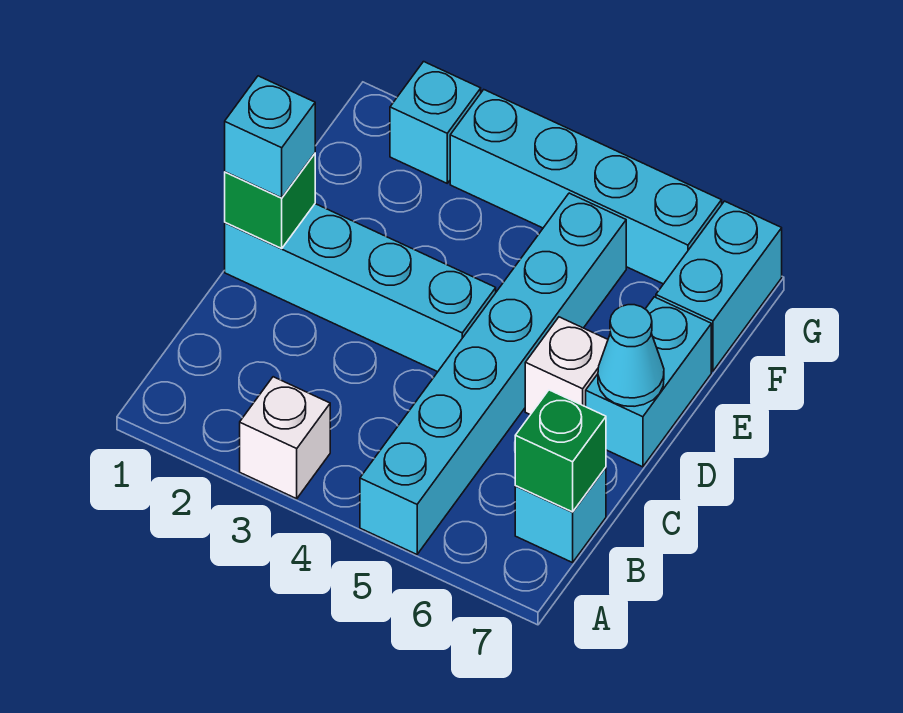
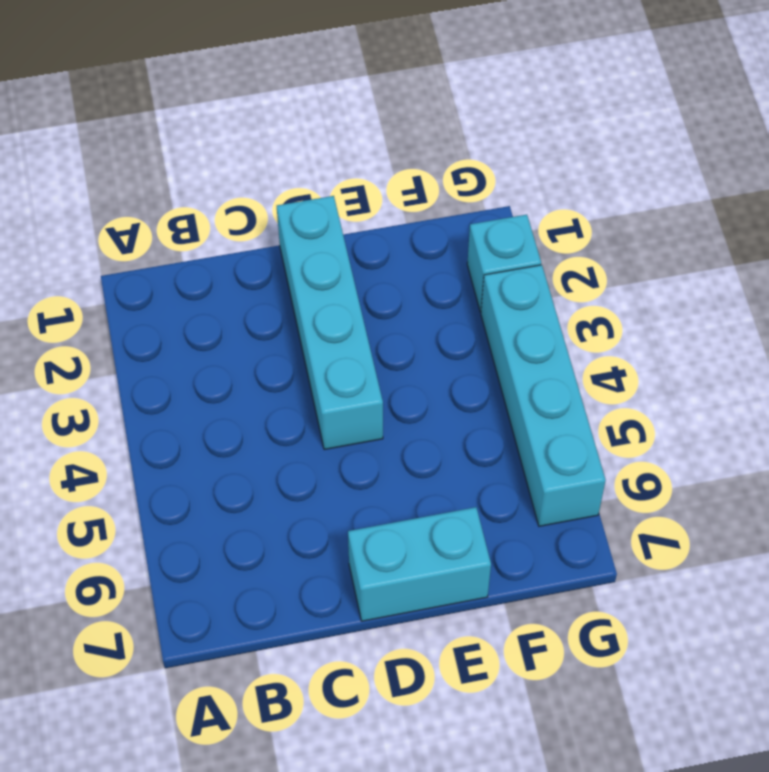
none -> white brick A3 level 1
none -> cyan brick A5:F5 level 1
none -> cyan brick B7 level 1

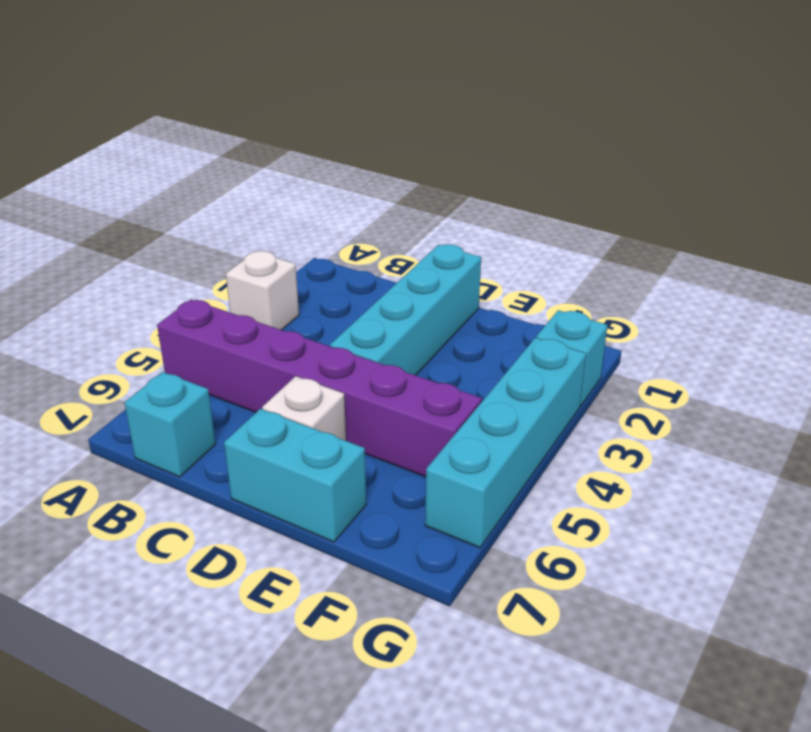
purple brick A5:F5 level 1 -> cyan brick A5:F5 level 1
none -> cyan brick F7:G7 level 1
none -> green brick B7 level 2
none -> green brick D1 level 2

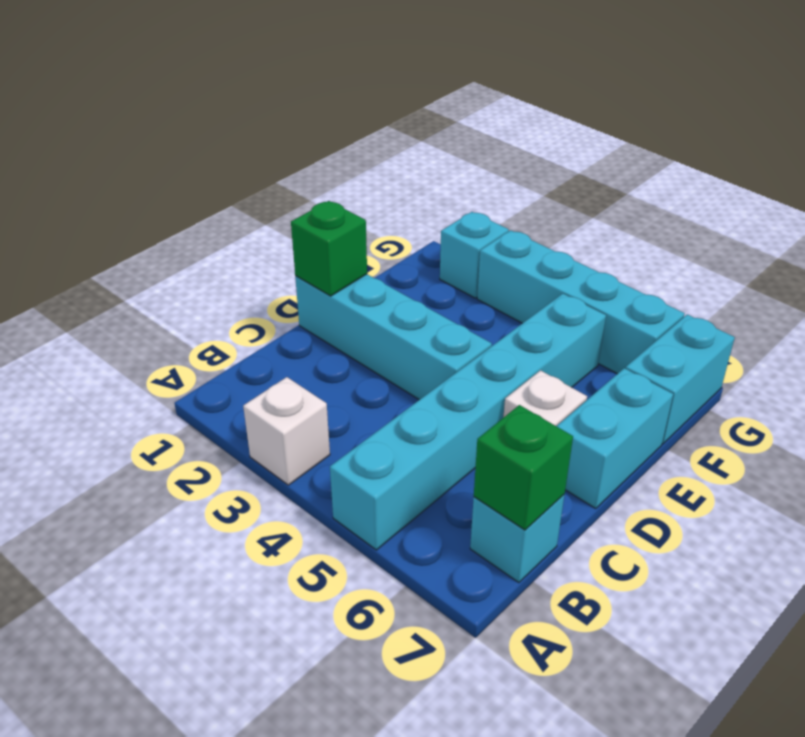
none -> cyan cone D7 level 2
none -> cyan brick D1 level 3

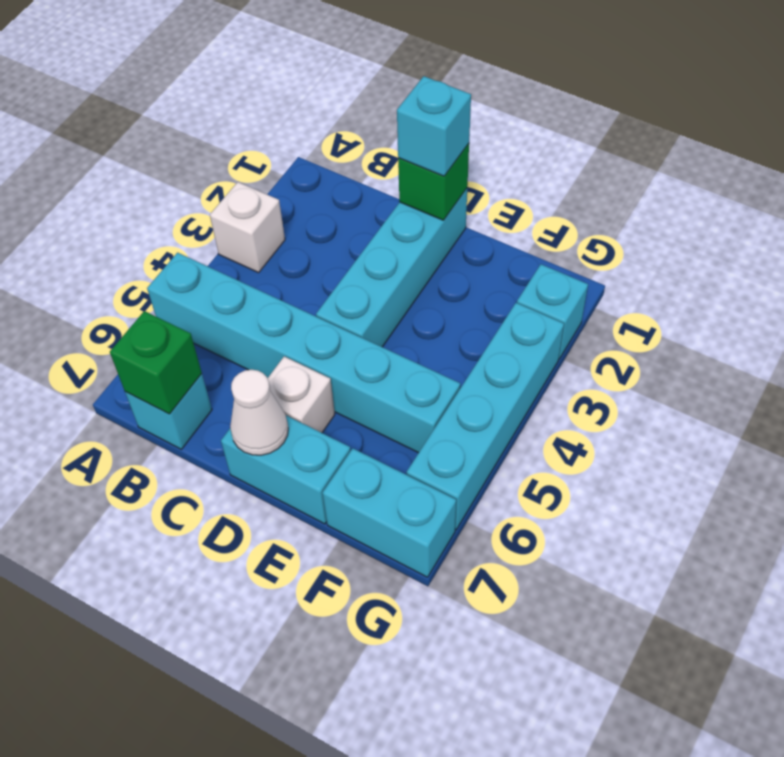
white cone D7 level 2 -> cyan cone D7 level 2

